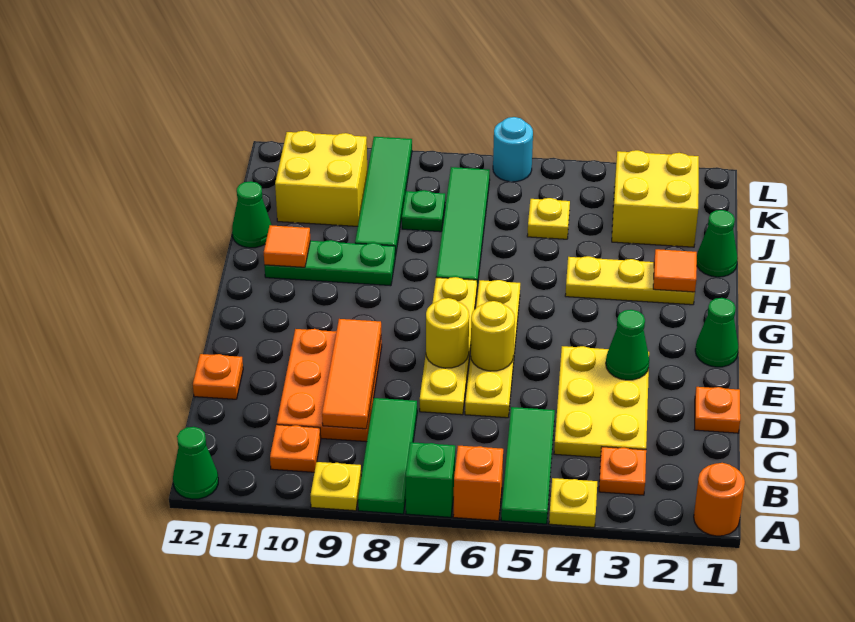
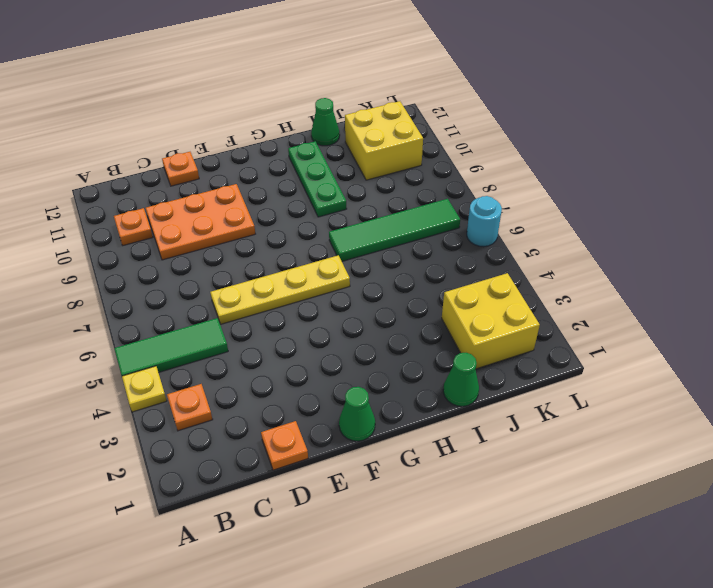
none -> orange round brick A1 level 1
none -> orange brick A6 level 1
none -> green brick A7 level 1
none -> green tile A8:C8 level 1

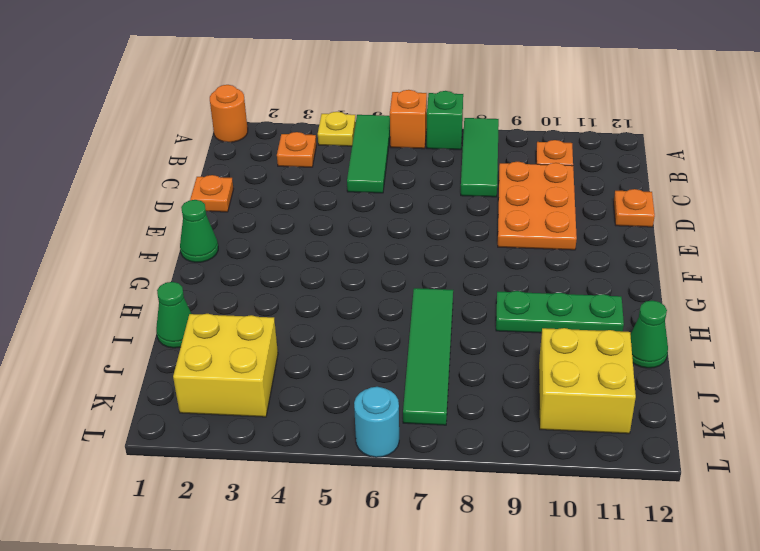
none -> yellow plate A9 level 1
none -> green cone A12 level 1
none -> yellow plate C3:E4 level 1
none -> yellow plate D6:G6 level 1

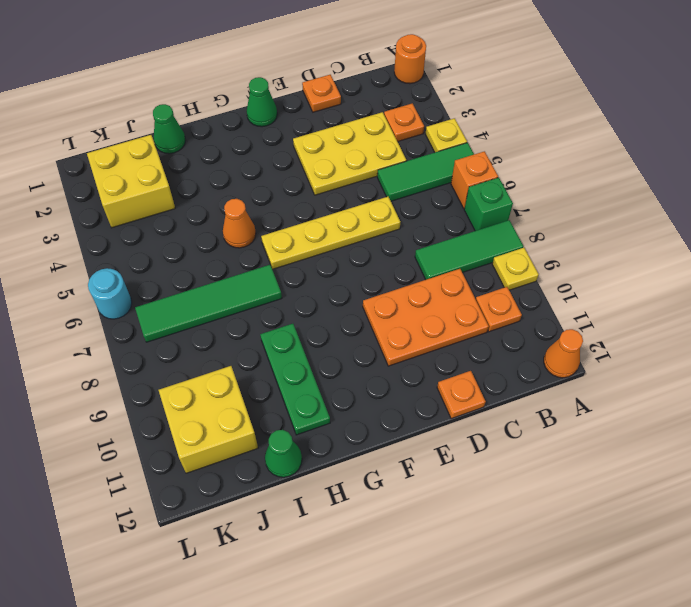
orange cone A12 level 1 -> green cone A12 level 1
orange cone H5 level 1 -> none
none -> yellow plate D7:G7 level 1
none -> yellow plate H2:H4 level 1
none -> green tile I9:L9 level 1
none -> yellow plate J5 level 1

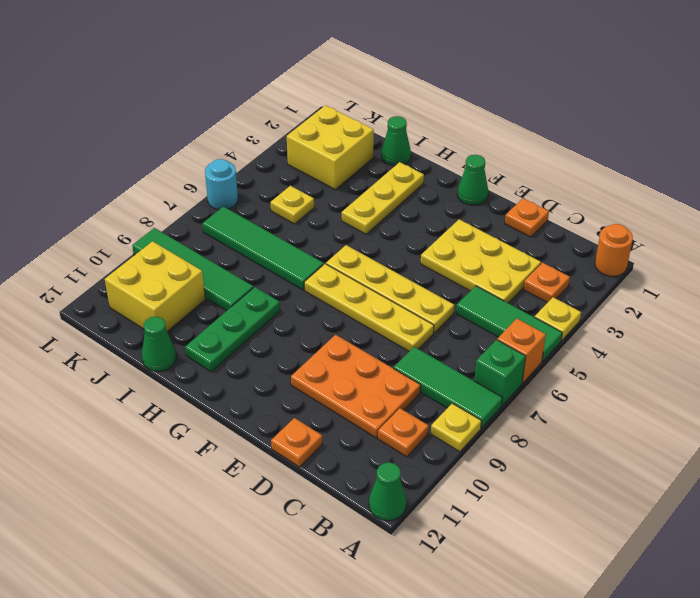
none -> green plate J8 level 1
none -> orange tile C9:E9 level 2
none -> green cone E3 level 2
none -> yellow round brick E6 level 2

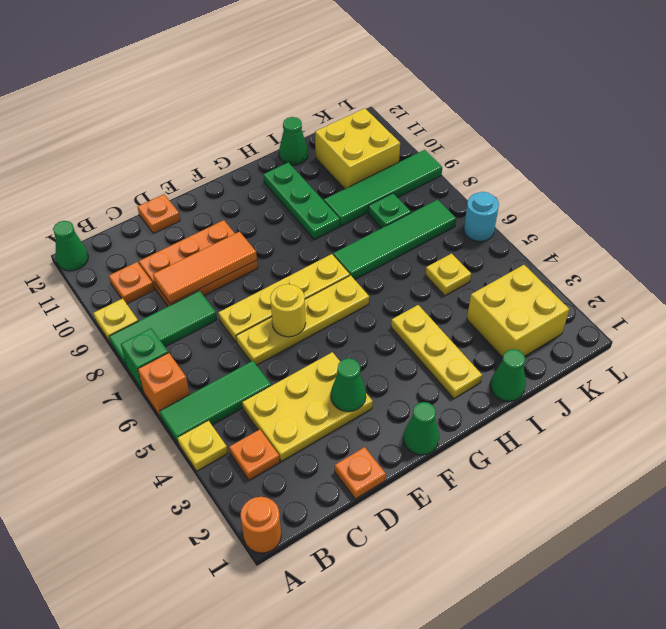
none -> yellow round brick E7 level 2
none -> orange tile H2 level 2
none -> orange tile H11 level 2

